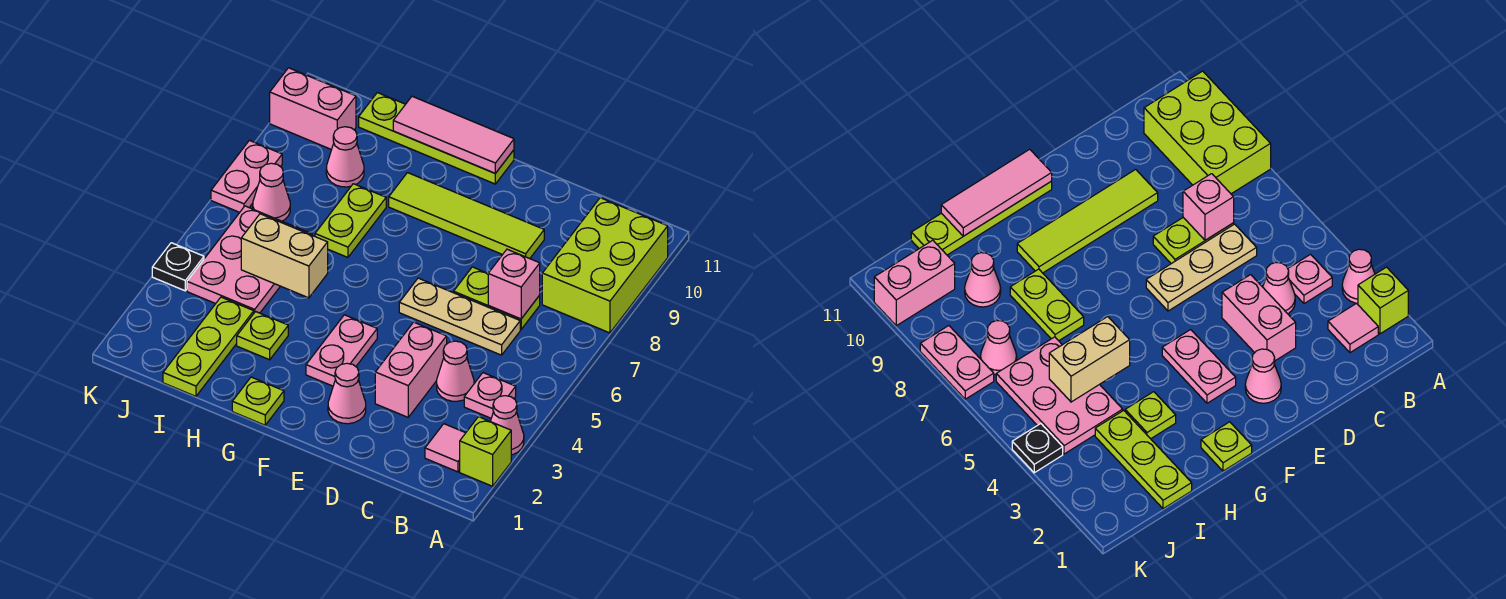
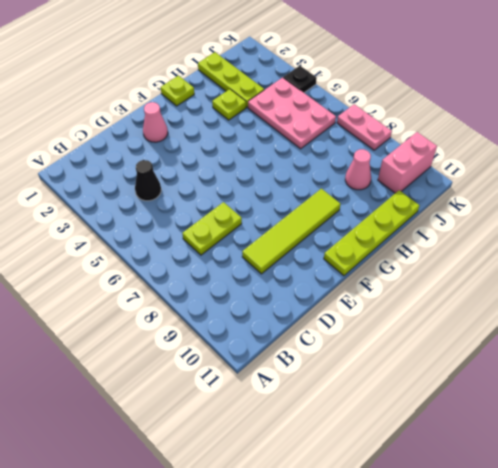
black cone C4 level 1 -> pink cone C4 level 1
none -> lime brick A2 level 1
none -> pink cone A3 level 1
none -> lime brick A8:B10 level 1

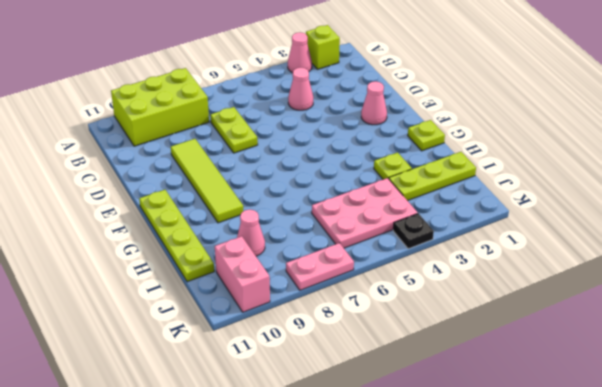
none -> pink tile B2 level 1
none -> pink plate B4 level 1
none -> tan plate C6:E6 level 1

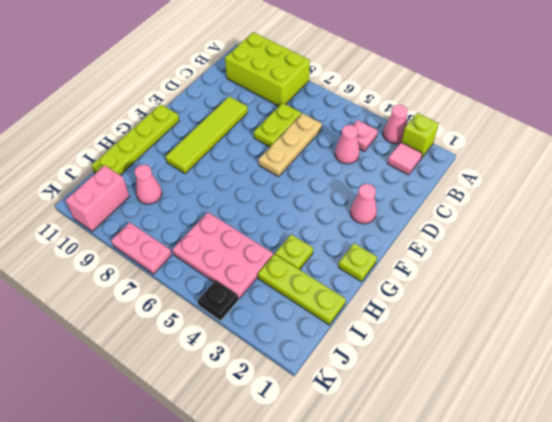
none -> pink brick D3:D4 level 1
none -> pink plate F3:F4 level 1
none -> lime plate H7:H8 level 1

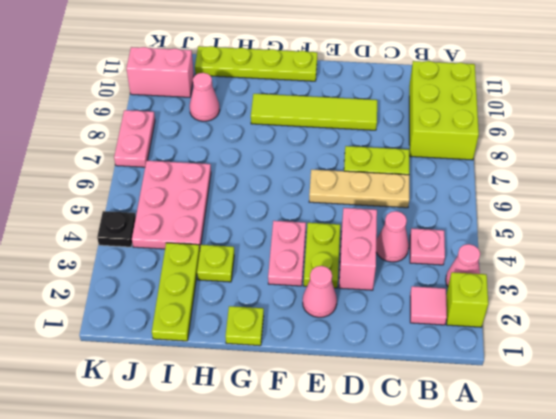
lime plate E3:E4 level 1 -> lime plate H7:H8 level 1
none -> pink cone J7 level 1
none -> pink brick C7 level 2
none -> pink tile F11:H11 level 2

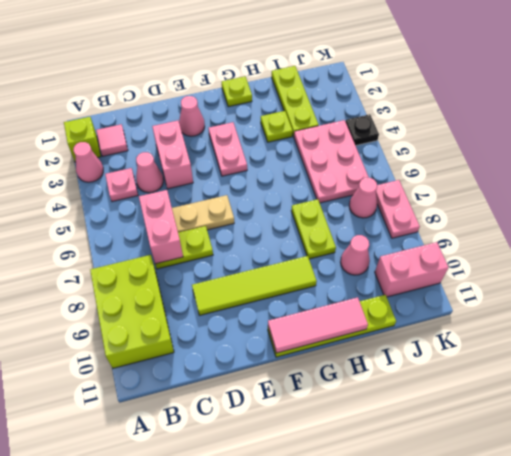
pink brick C6:C7 level 2 -> pink brick C7 level 2
none -> tan brick H5:I5 level 2

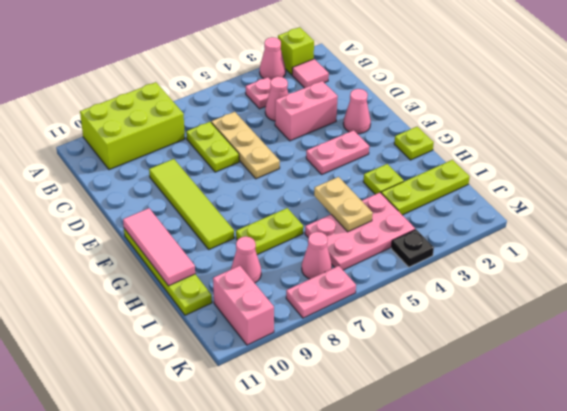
tan plate H5:I5 level 2 -> tan brick H5:I5 level 2
none -> pink brick C7 level 2

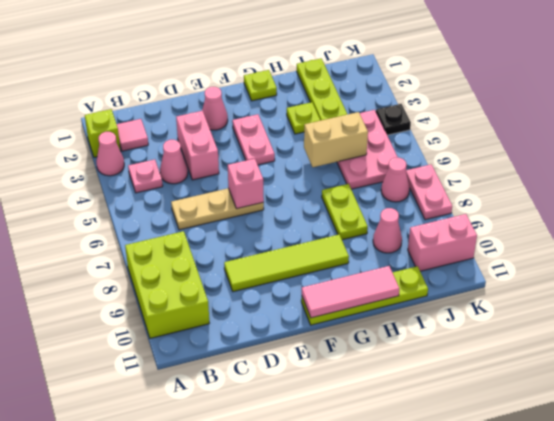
pink brick E6 level 2 -> pink brick C7 level 2
none -> lime plate C7:D7 level 1

